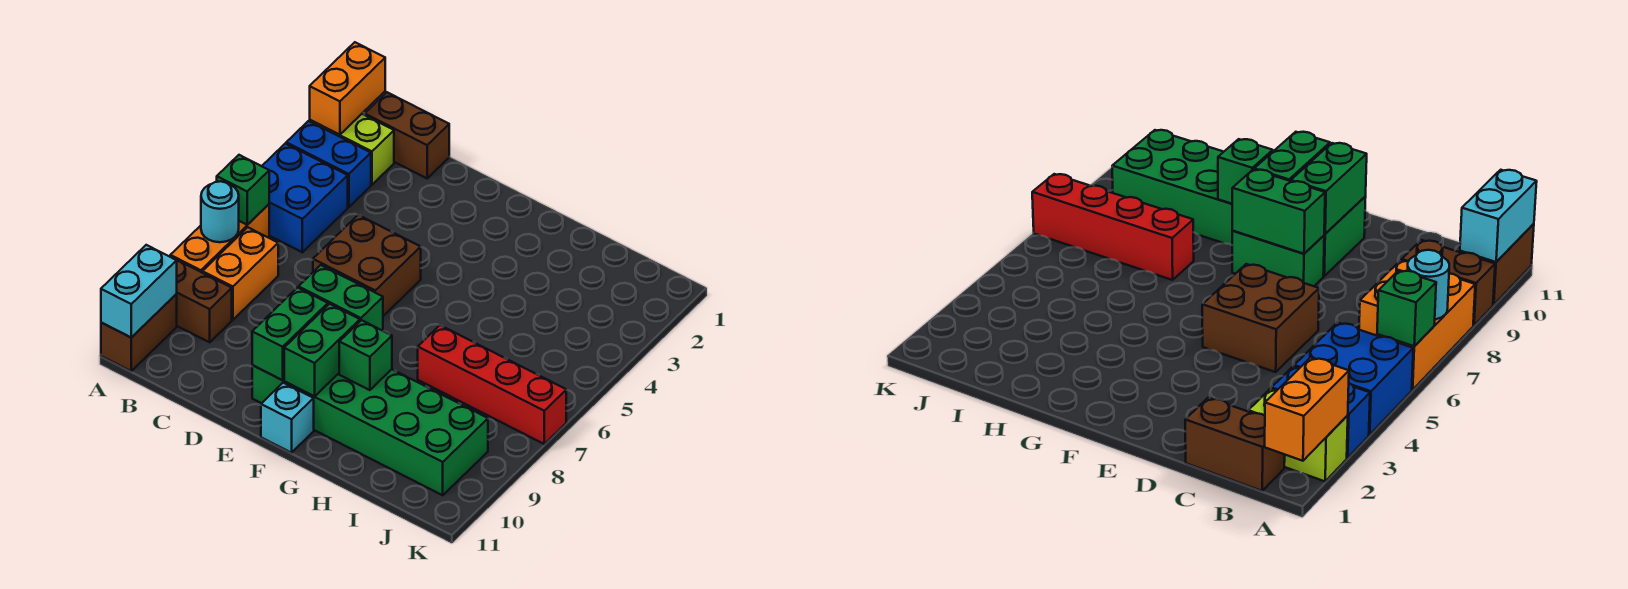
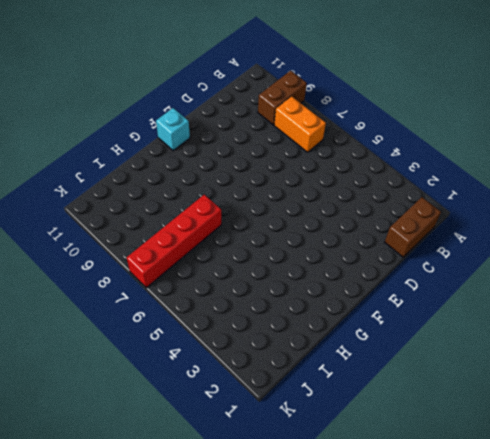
none -> lime brick A2:B2 level 1
none -> blue brick A3:B3 level 1
none -> blue brick A4:B5 level 1

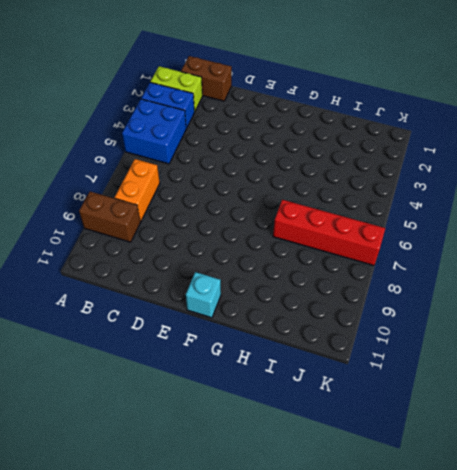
none -> orange brick A6:A8 level 1
none -> brown brick A10:A11 level 1
none -> brown brick D5:E6 level 1

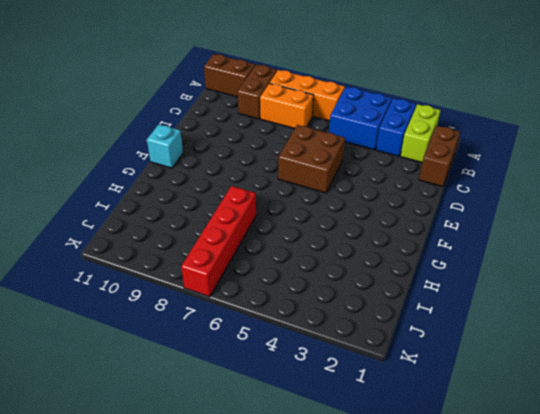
none -> green brick E8:F8 level 1
none -> green brick E9:J10 level 1
none -> orange brick A1:A2 level 2

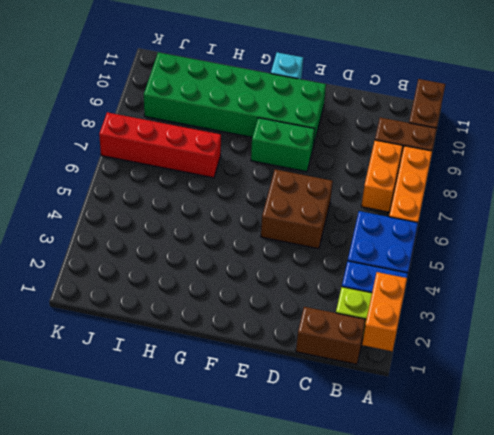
none -> green brick A6 level 2
none -> cyan round brick A7 level 2
none -> cyan brick A10:A11 level 2

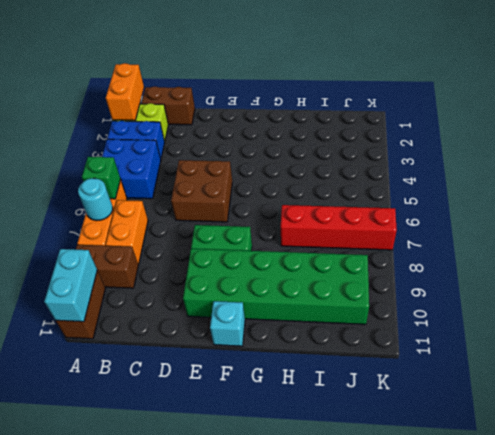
none -> green brick E8:F8 level 2
none -> green brick E9:E10 level 2
none -> green brick F9:F10 level 2

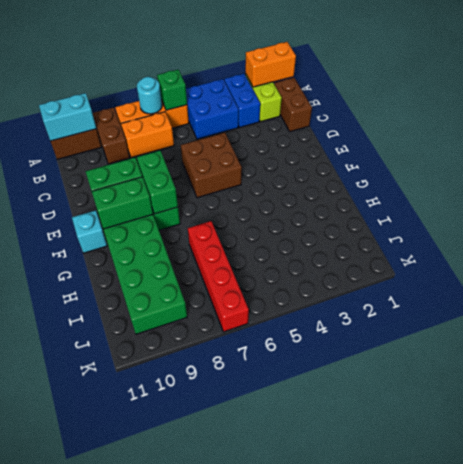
none -> green brick G9 level 2

